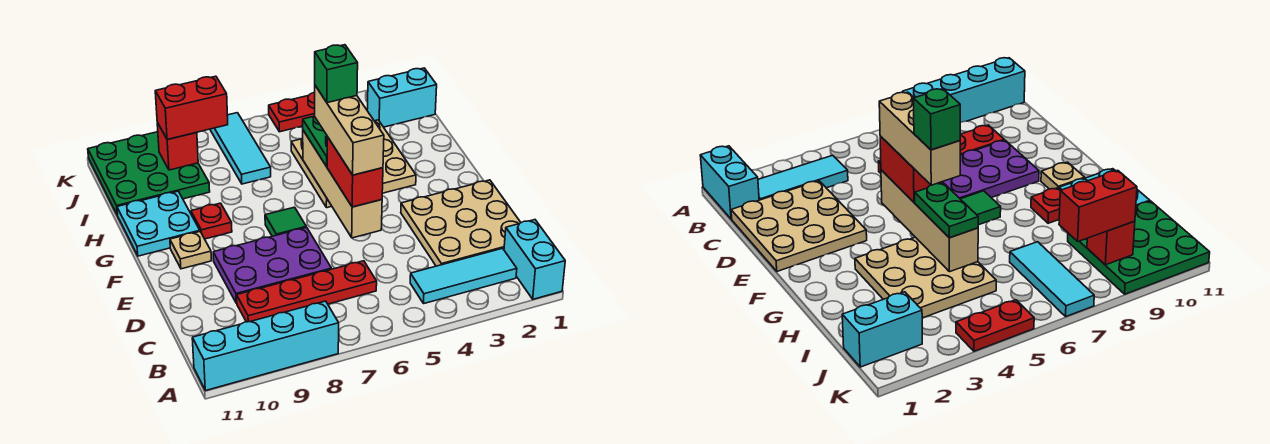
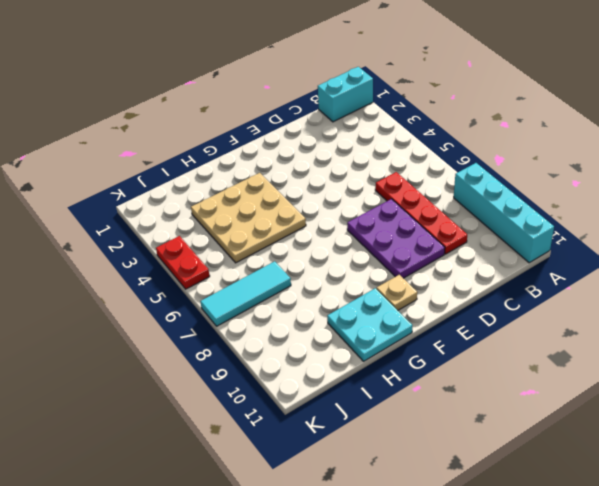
none -> cyan tile B2:B4 level 1
none -> tan plate C1:E3 level 1
none -> green tile F7 level 1

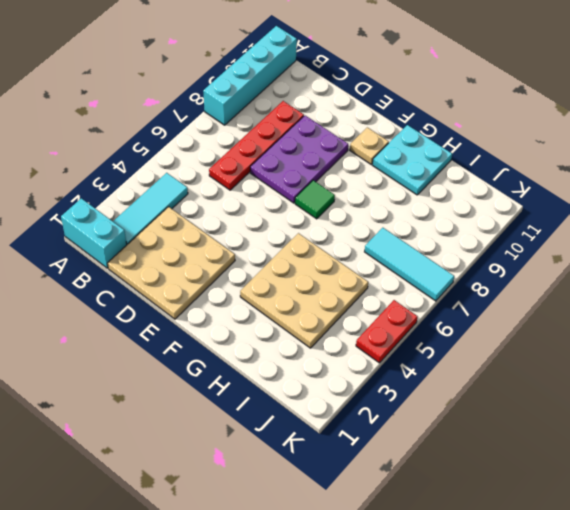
none -> red plate G9 level 1
none -> green plate I9:K11 level 1
none -> cyan brick J1:J2 level 1

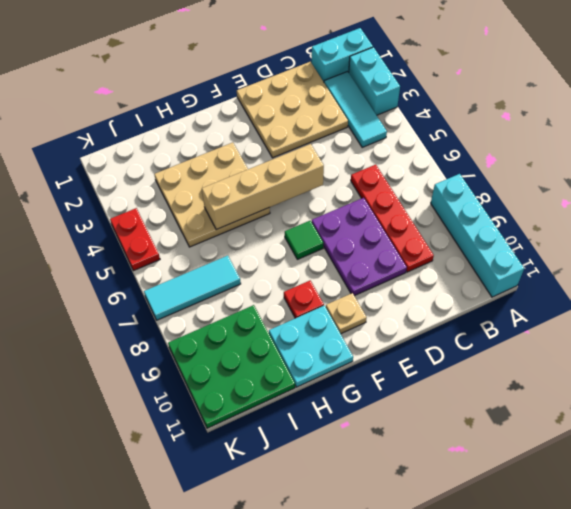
cyan brick A2:A3 level 1 -> cyan brick J1:J2 level 1
none -> red brick J9 level 2
none -> red brick E5:F5 level 3
none -> green plate G5:H5 level 3

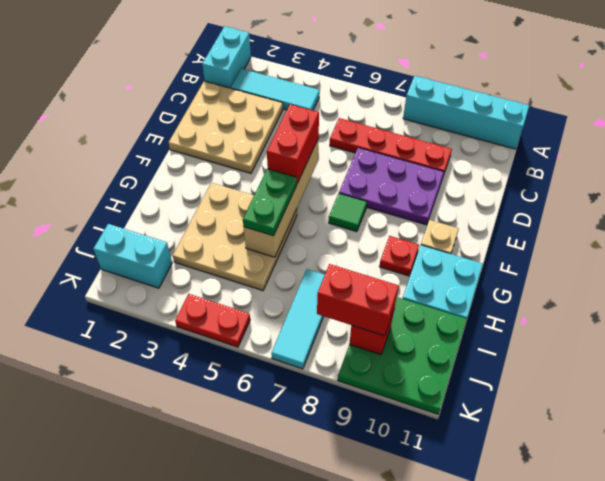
none -> tan brick E5:G5 level 4
none -> green brick G5 level 5

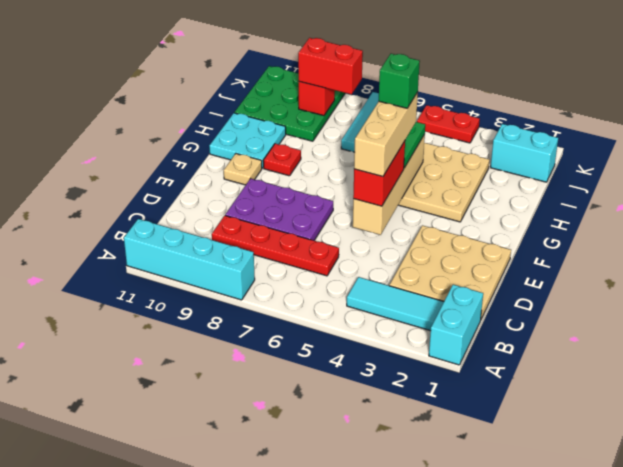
none -> green tile F7 level 1

